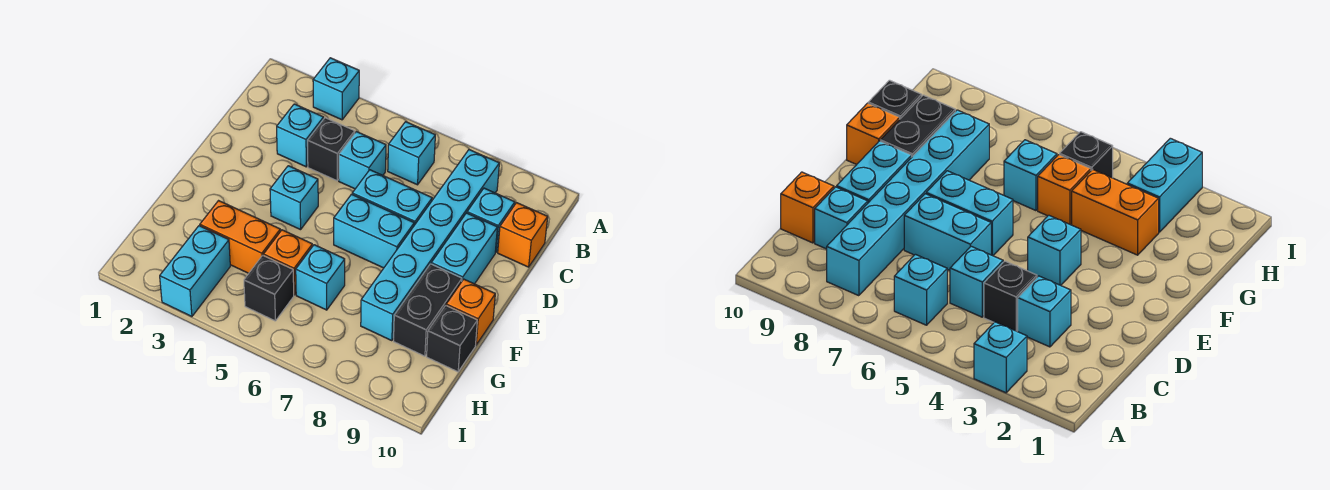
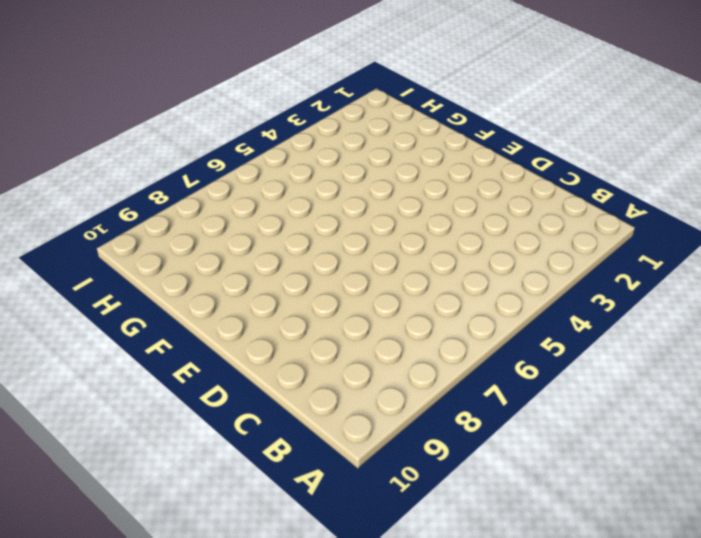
none -> cyan brick A3 level 1
none -> cyan brick B6 level 1
none -> cyan brick B8:G8 level 1

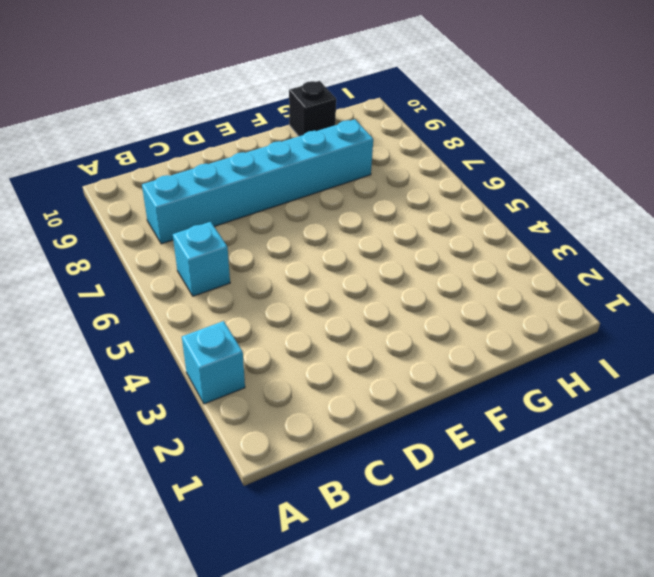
none -> cyan brick C3 level 1
none -> black brick C4 level 1
none -> cyan brick C5 level 1

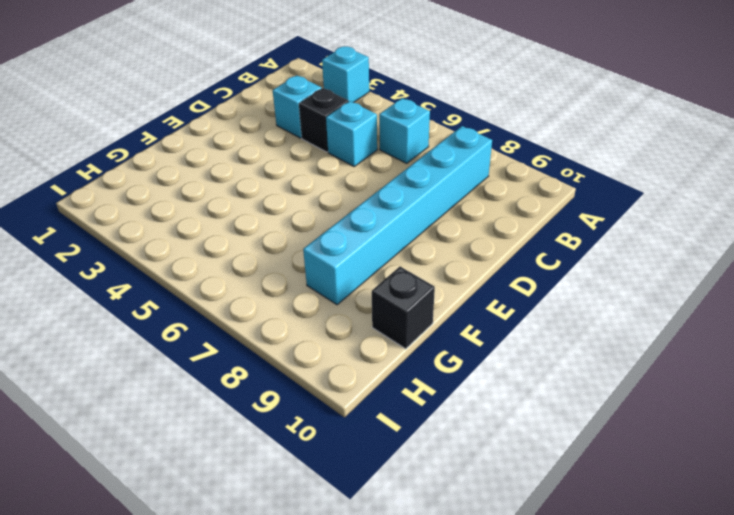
none -> cyan brick C9 level 1
none -> orange brick C10 level 1
none -> cyan brick D6:D7 level 1

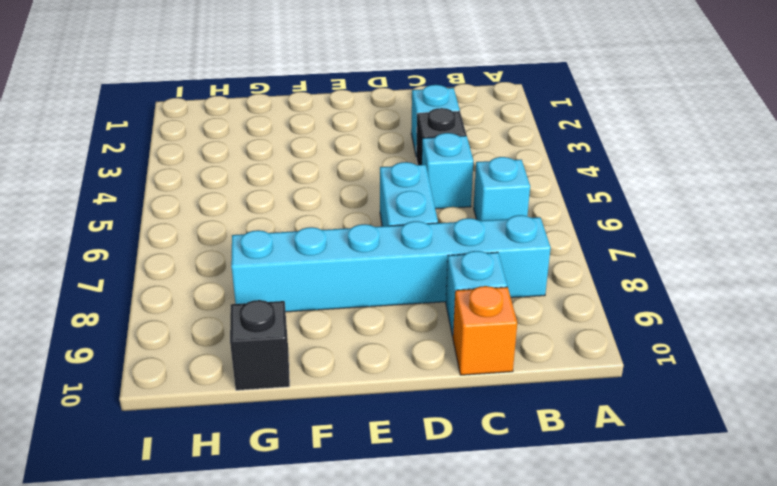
none -> cyan brick A3 level 1
none -> cyan brick D9:E9 level 1
none -> cyan brick E4 level 1

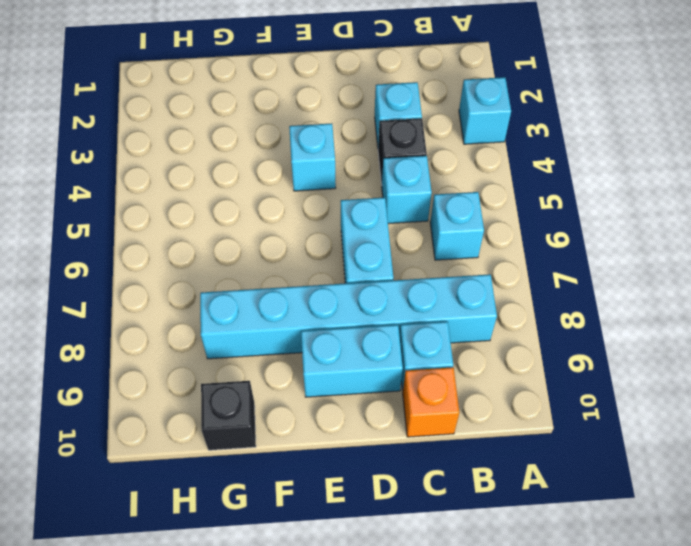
none -> cyan brick E6:E7 level 1
none -> black brick F9:G9 level 1
none -> orange brick F10 level 1

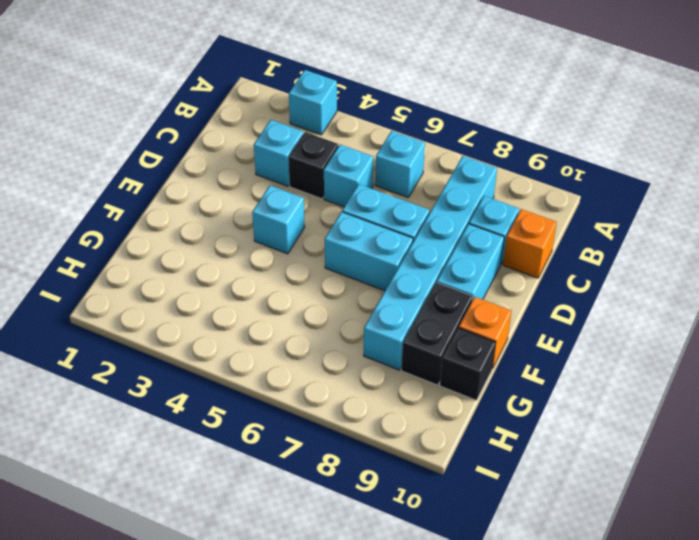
none -> orange brick G3:G4 level 1
none -> orange brick G5 level 1
none -> cyan brick G6 level 1

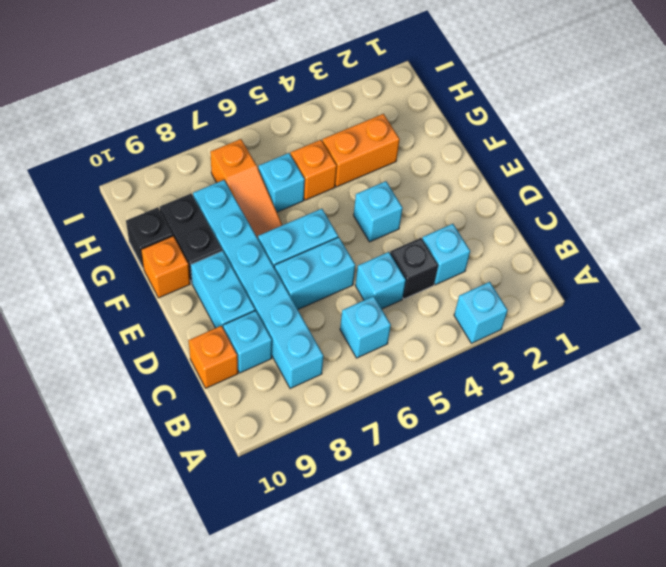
orange slope F7:H7 level 1 top H -> none
none -> cyan brick H3:I3 level 1
none -> black brick H5 level 1

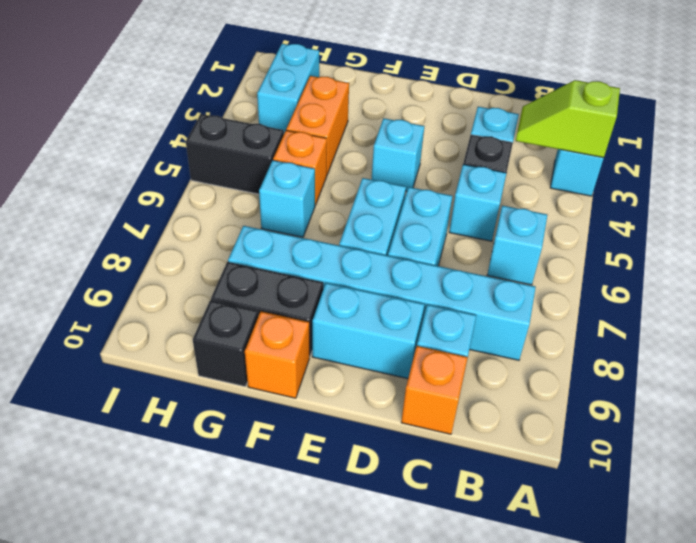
lime slope A3:B3 level 2 top A -> none
cyan brick H2:H3 level 1 -> cyan brick H3:I3 level 1
black brick H5:I5 level 1 -> black brick H5 level 1

